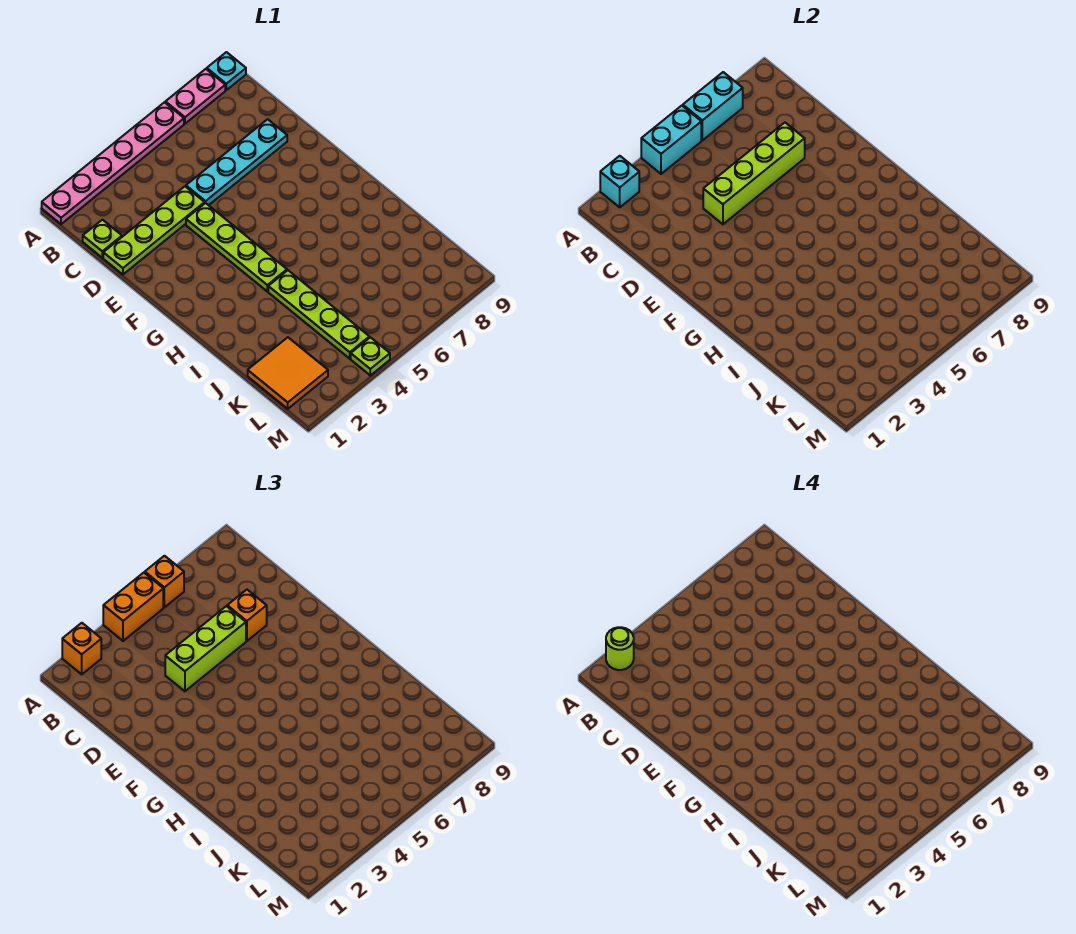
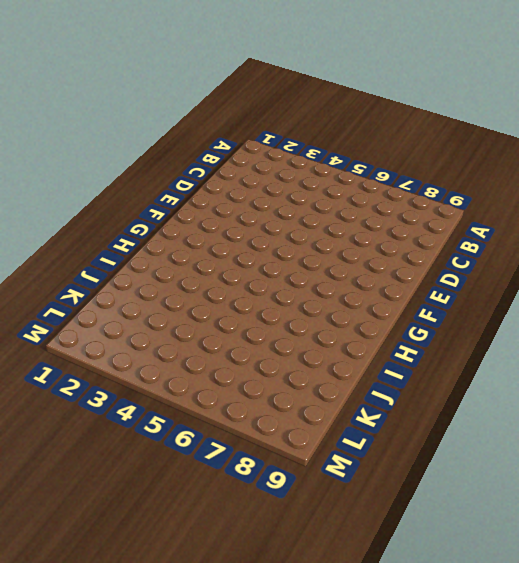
none -> pink plate A1:A6 level 1
none -> pink plate A7:A8 level 1
none -> cyan plate A9 level 1

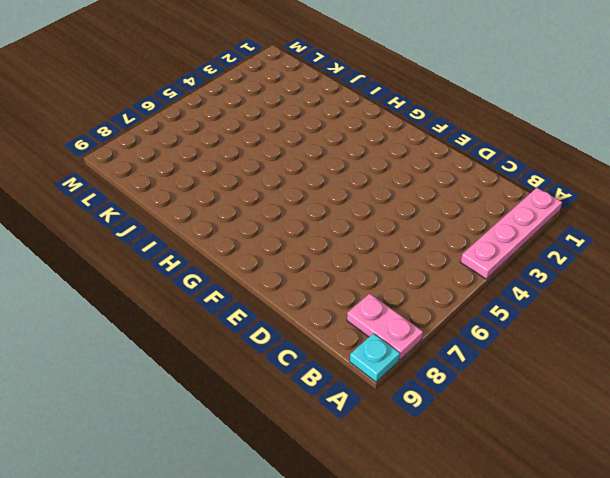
pink plate A1:A4 level 1 -> pink plate A1:A6 level 1
pink plate A8:B8 level 1 -> pink plate A7:A8 level 1
none -> lime plate C1 level 1
none -> lime plate D1:D4 level 1
none -> cyan plate D5:D8 level 1

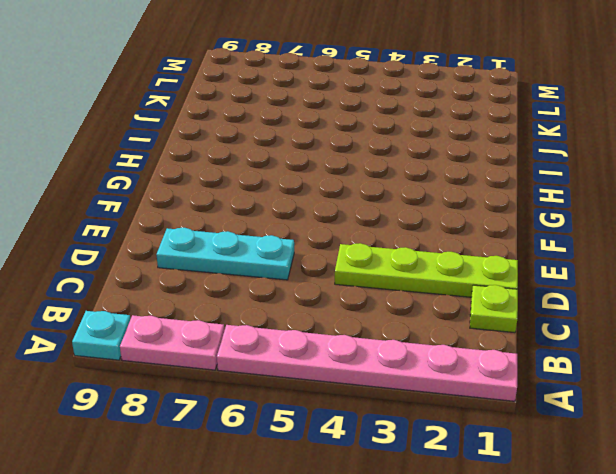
cyan plate D6:D8 level 1 -> cyan plate D5:D8 level 1
none -> lime plate E4:H4 level 1
none -> lime plate I4:L4 level 1
none -> orange tile K1:L2 level 1

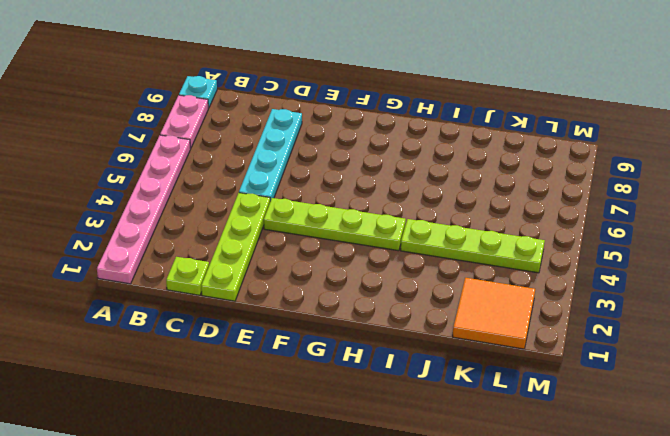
none -> lime plate M4 level 1
none -> cyan brick A2 level 2
none -> cyan brick A4:A5 level 2

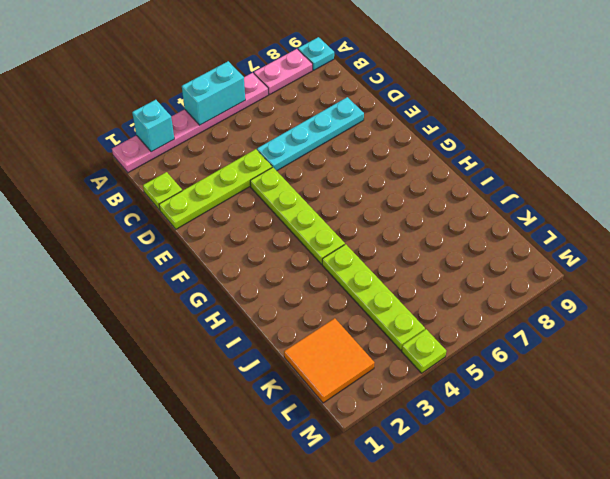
none -> cyan brick A6:A7 level 2
none -> lime brick D4:D7 level 2
none -> orange brick A2 level 3

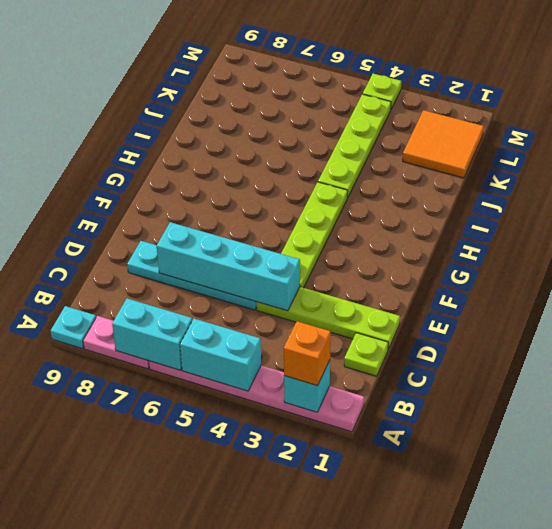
cyan brick D4:D7 level 2 -> lime brick D4:D7 level 2
none -> orange brick A4:A5 level 3
none -> orange brick A6 level 3
none -> lime brick D4:D6 level 3

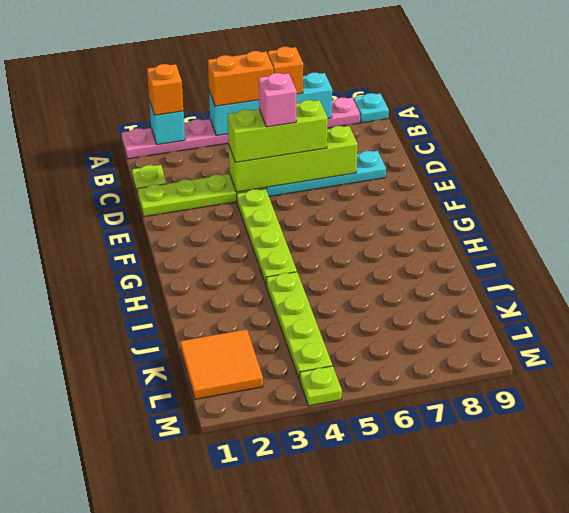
pink brick D5 level 4 -> none
none -> orange brick D7 level 3
none -> lime round brick A2 level 4

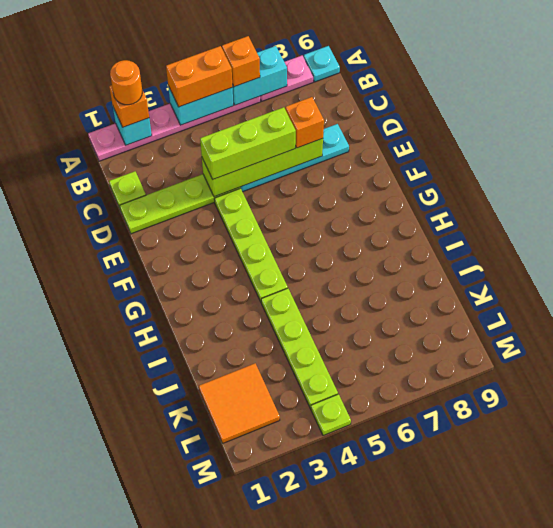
orange round brick A2 level 4 -> lime round brick A2 level 4

